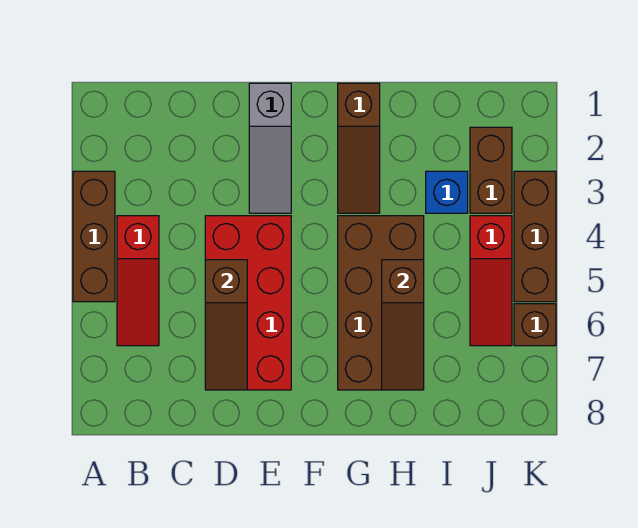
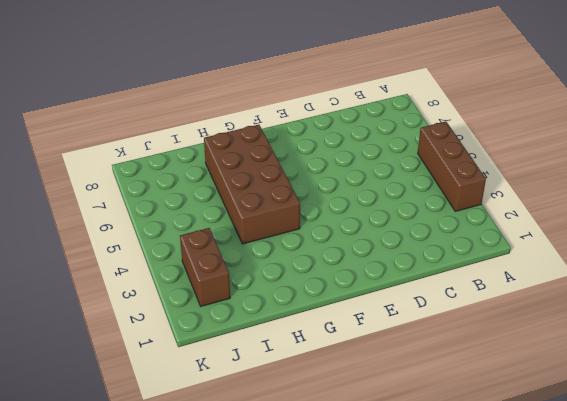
none -> red slope B4:B6 level 1 top 4
none -> red brick D4:E7 level 1
none -> grey slope E1:E3 level 1 top 1

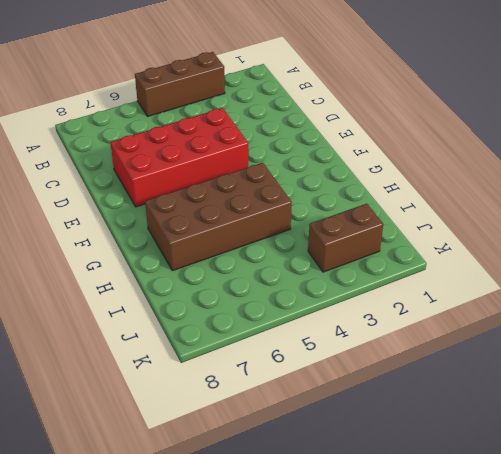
none -> red slope B4:B6 level 1 top 4
none -> grey slope E1:E3 level 1 top 1
none -> brown slope G1:G3 level 1 top 1

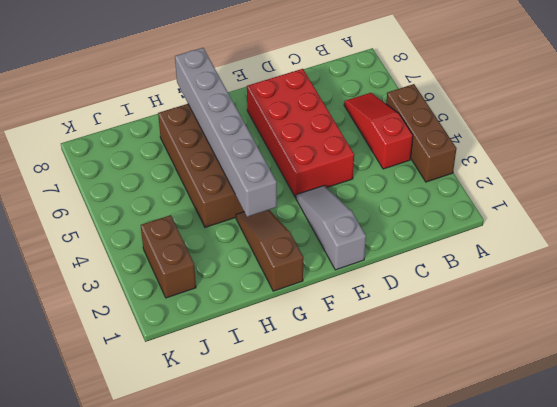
grey brick G3:G8 level 2 -> none
none -> blue brick I3 level 1
none -> red slope J4:J6 level 1 top 4
none -> brown brick K3:K5 level 1

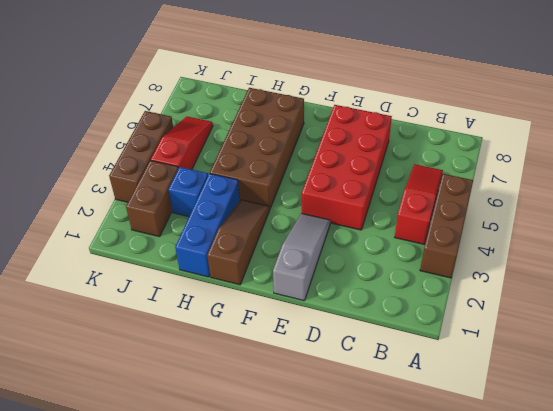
blue brick H1:H3 level 1 -> none
none -> brown brick K6 level 1
none -> brown slope D5:D7 level 2 top 5
none -> brown slope H5:H7 level 2 top 5

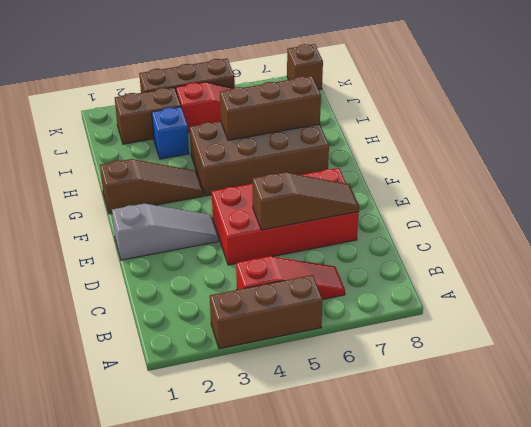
brown brick H5:H7 level 2 -> brown slope H5:H7 level 2 top 5
brown brick K8 level 1 -> brown brick K6 level 1

